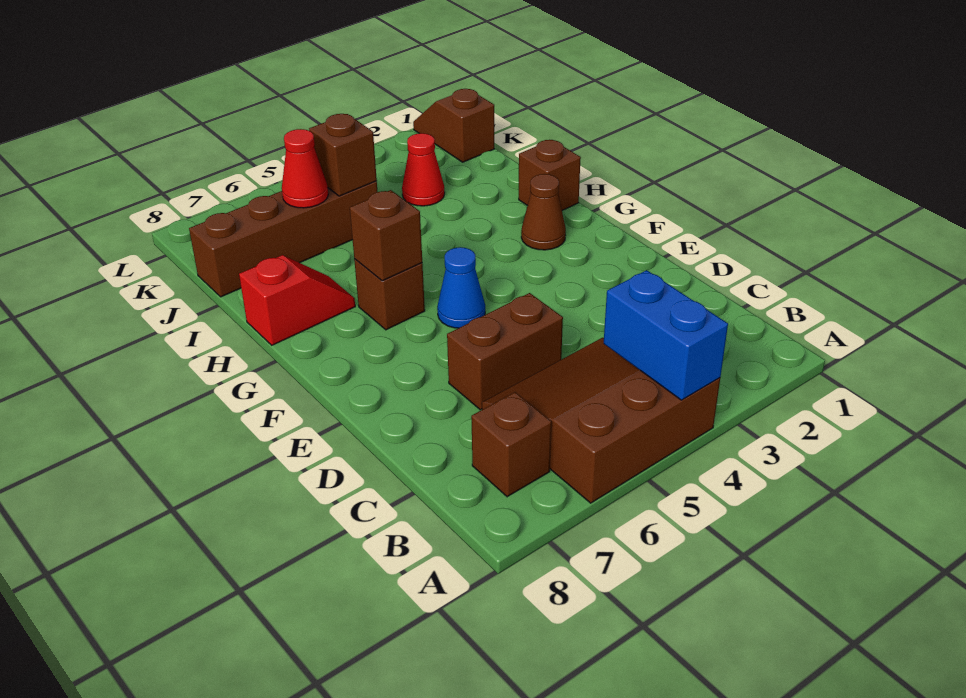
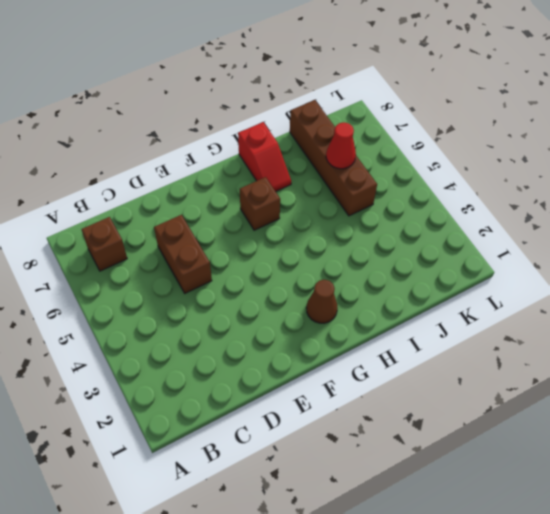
none -> brown slope A4:C6 level 1 top A
none -> blue cone F5 level 1
none -> brown brick H1 level 1

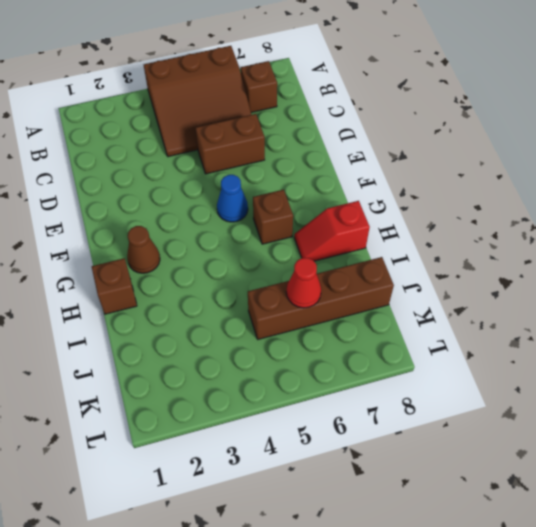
none -> red cone J3 level 1
none -> brown slope K1:L1 level 1 top K
none -> blue brick A4:B4 level 2

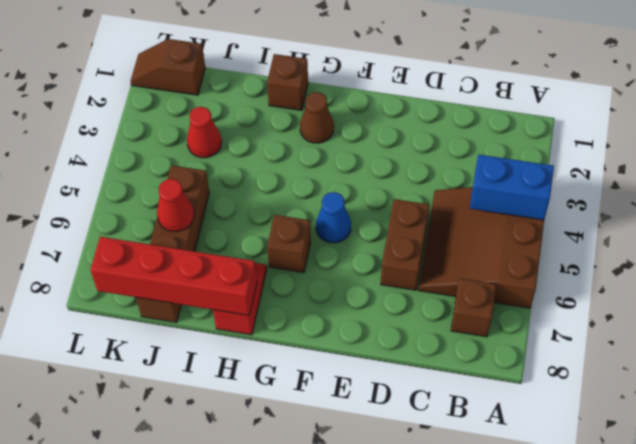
red brick H8:K8 level 2 -> none
none -> brown brick G6 level 2
none -> brown brick J5 level 2

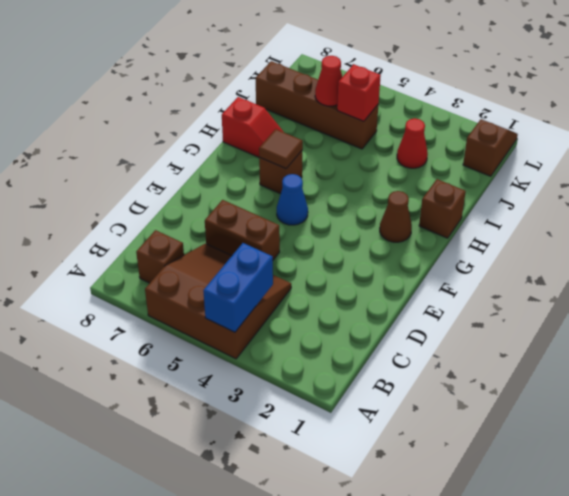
brown tile G6 level 2 -> brown brick G6 level 2
red brick J5 level 2 -> brown brick J5 level 2

